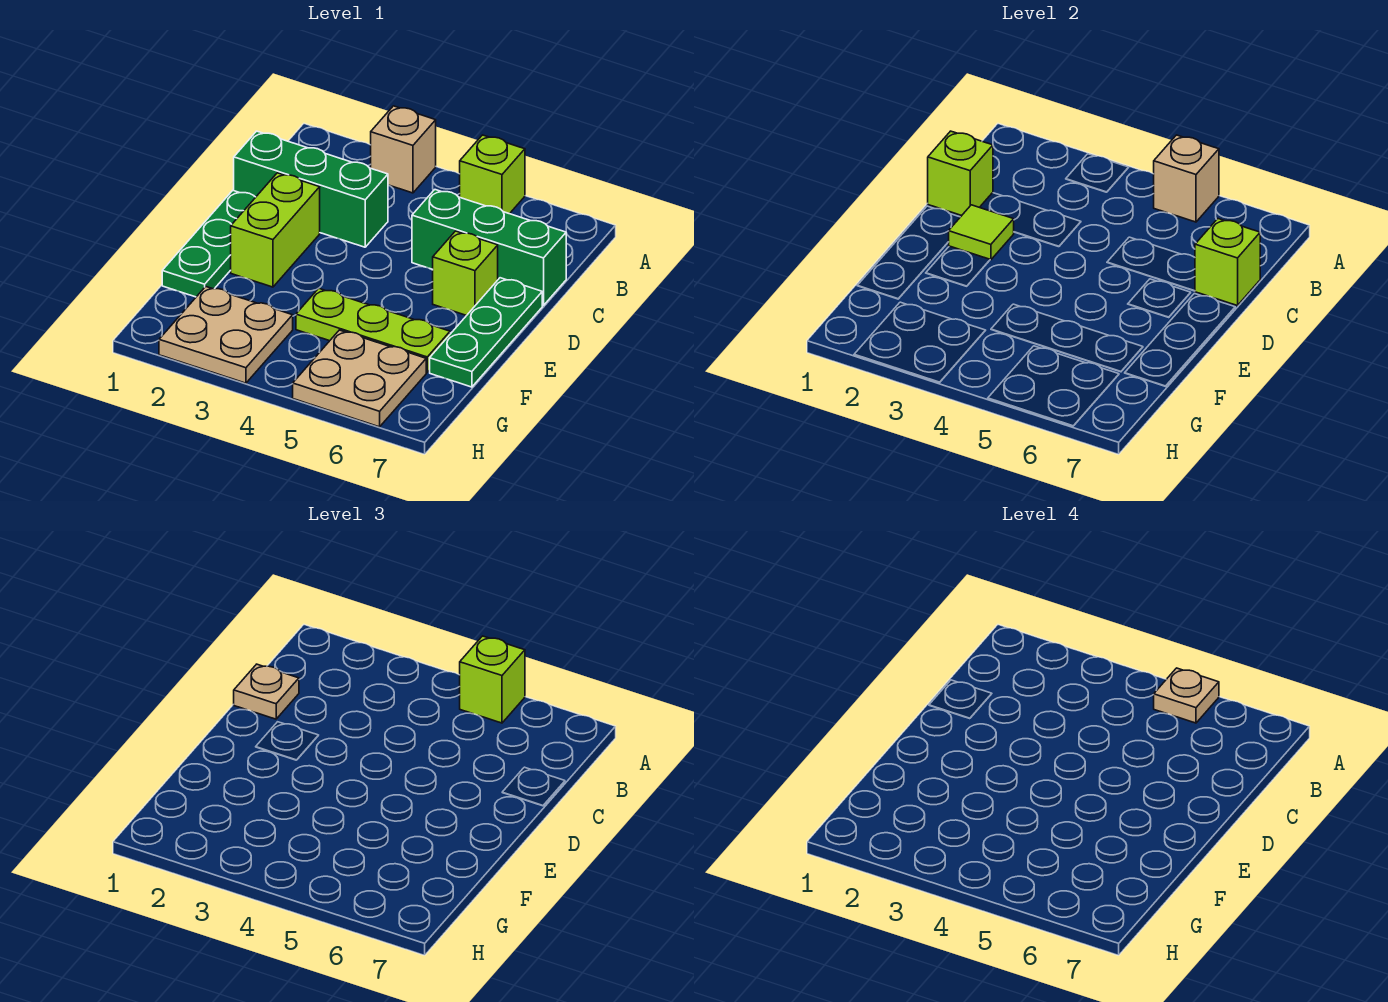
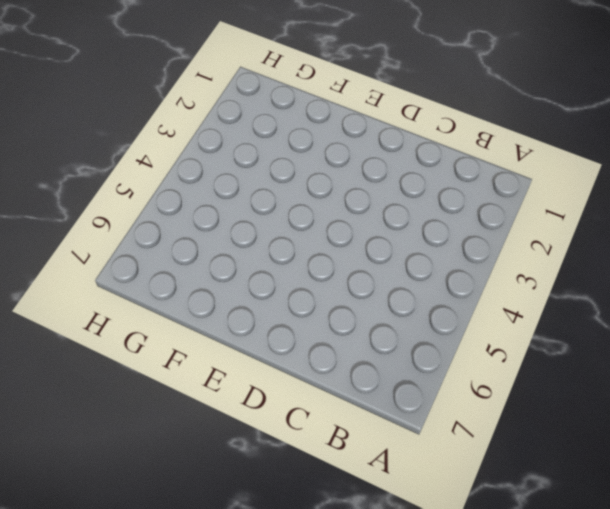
none -> tan brick A3 level 1
none -> lime brick A5 level 1
none -> green brick C1:C3 level 1

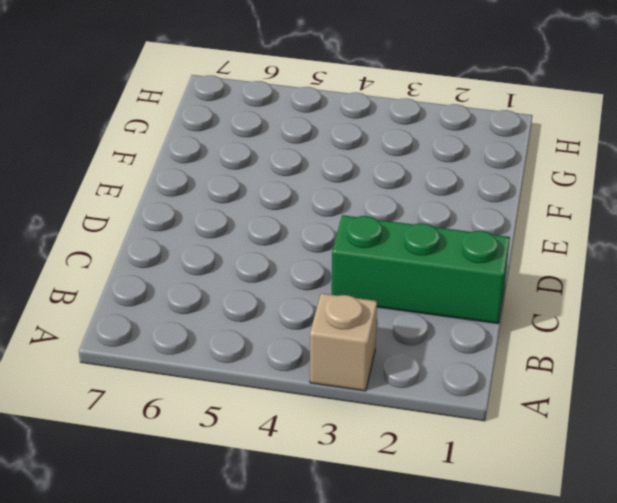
none -> lime brick A5 level 1
none -> green brick C5:C7 level 1
none -> green plate D1:F1 level 1

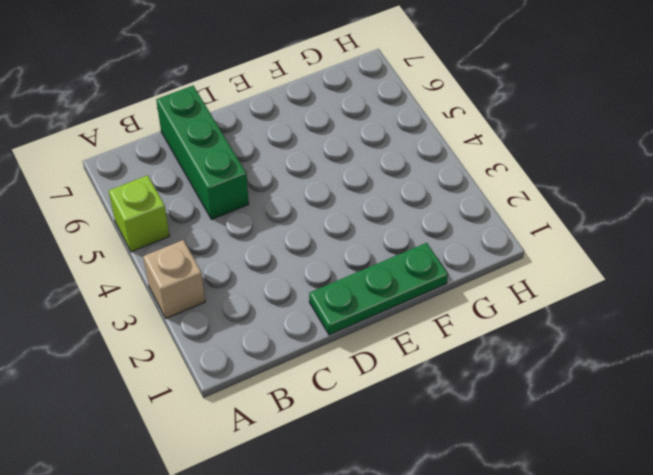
none -> green brick C1:C3 level 1
none -> lime brick D2:E2 level 1
none -> lime brick D6 level 1

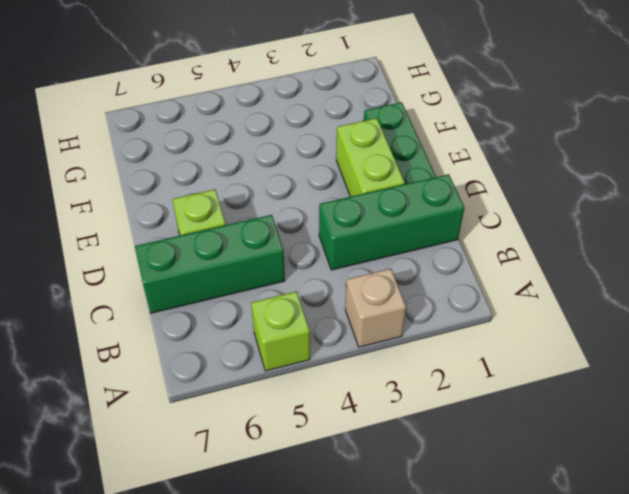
none -> green plate D7:F7 level 1
none -> lime plate F4:F6 level 1
none -> tan plate G2:H3 level 1

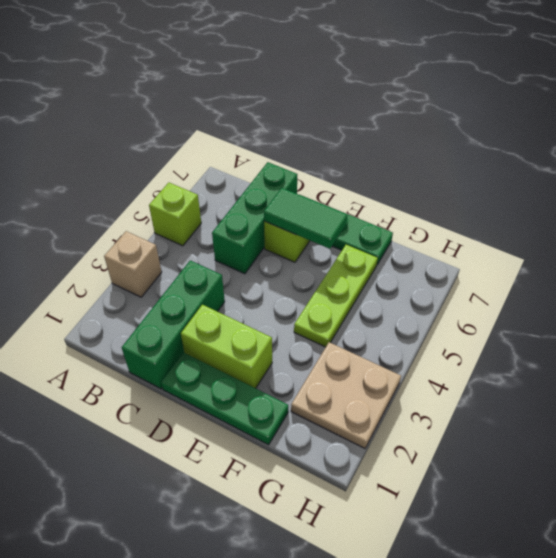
green tile D6:E6 level 2 -> none
none -> tan plate G5:H6 level 1
none -> tan brick A5 level 2
none -> lime brick C1 level 2

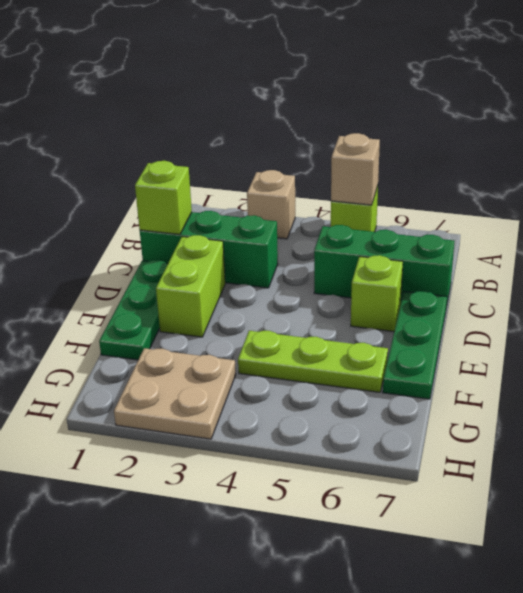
none -> tan plate G5:H6 level 1
none -> lime brick C7 level 2
none -> lime tile D2 level 2

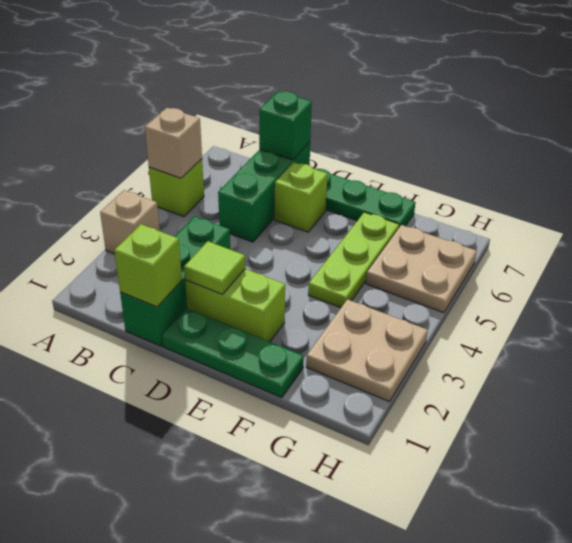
green brick C7 level 2 -> lime brick C7 level 2
none -> lime brick A5 level 3
none -> tan plate C1 level 3
none -> tan plate A5 level 4

